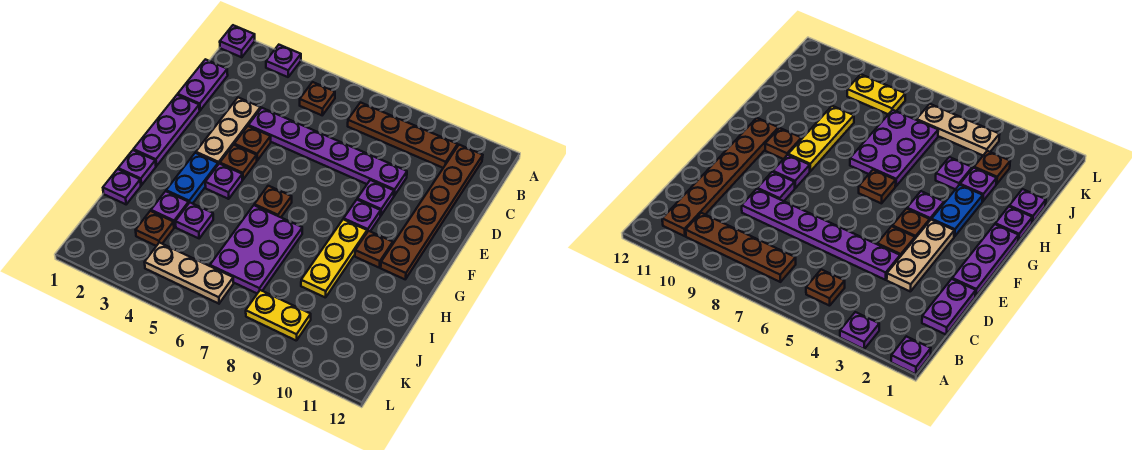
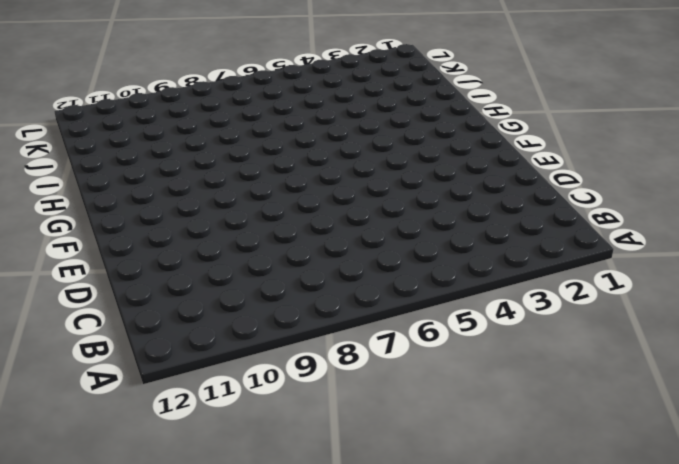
none -> purple plate A1 level 1
none -> purple plate A3 level 1
none -> brown plate B5 level 1

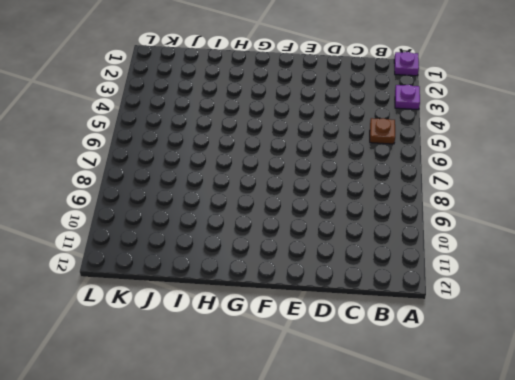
none -> brown plate B7:B10 level 1
none -> brown plate B11:G11 level 1
none -> purple plate C1:D1 level 1

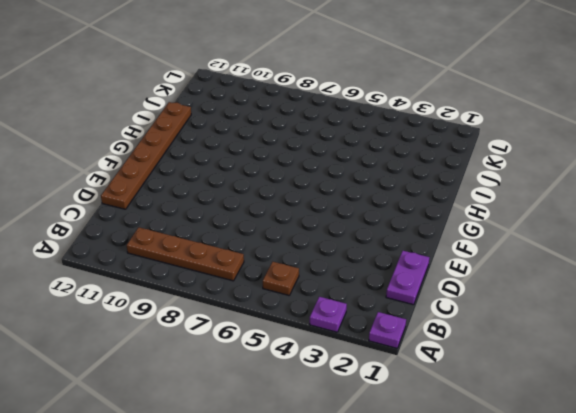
brown plate D12:I12 level 1 -> brown plate B11:G11 level 1
none -> tan plate D3:F3 level 1
none -> purple plate D4:D9 level 1
none -> purple plate E1:G1 level 1

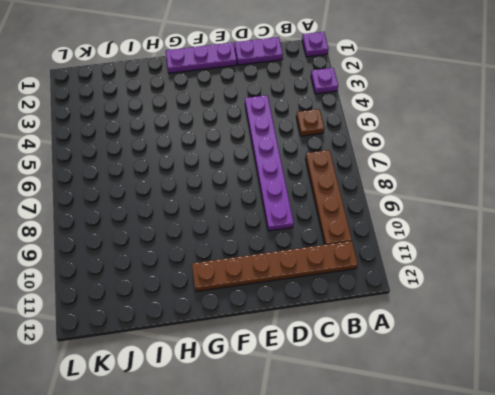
none -> tan plate D3:F3 level 1
none -> brown plate E4 level 1
none -> purple plate E9 level 1

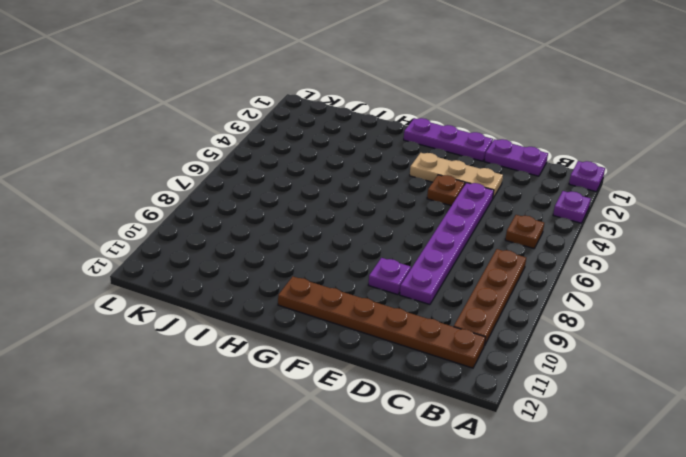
none -> brown plate F4 level 1
none -> purple plate F9 level 1
none -> blue plate G3:H3 level 1

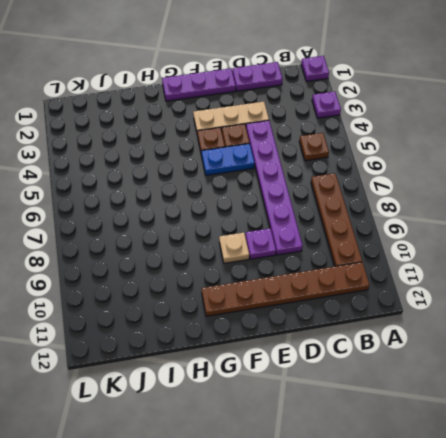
blue plate E5:F5 level 1 -> blue plate G3:H3 level 1
tan plate F9 level 1 -> purple plate F9 level 1
none -> purple plate G4 level 1
none -> brown plate G6 level 1
none -> yellow plate G9:I9 level 1

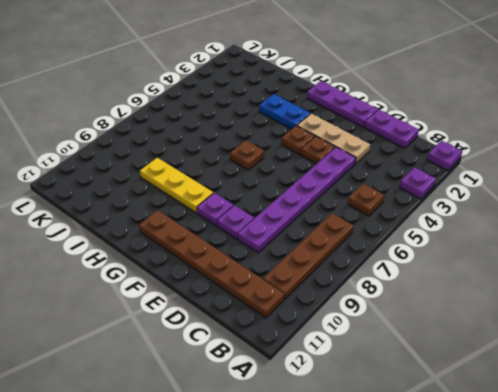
none -> purple plate G4 level 1
none -> brown plate G10 level 1
none -> purple plate H1 level 1

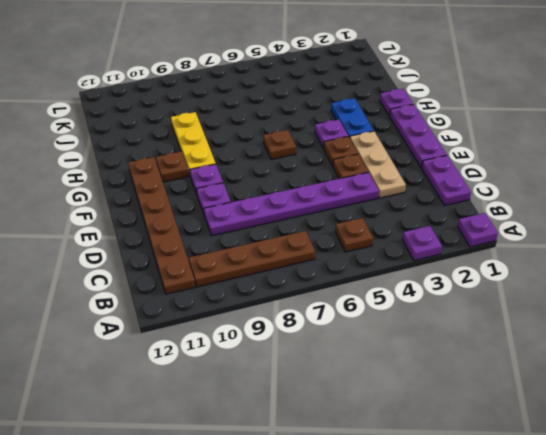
none -> purple plate H6:J7 level 1
none -> purple plate I1 level 1
none -> purple plate I3 level 1

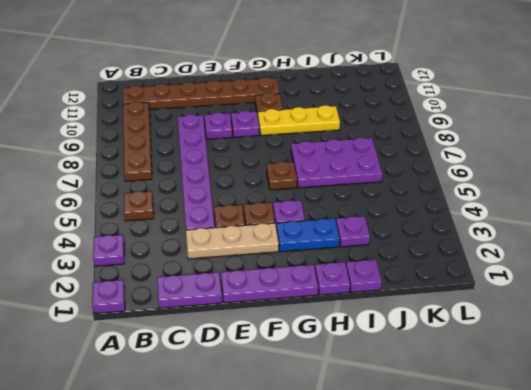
none -> purple plate I4 level 1
none -> brown plate J3 level 1
none -> tan plate K4:K6 level 1

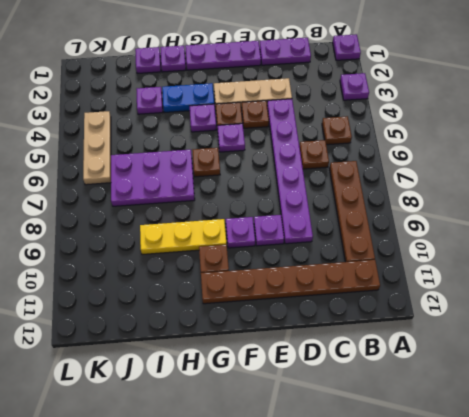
brown plate C6 level 1 -> brown plate J3 level 1
purple plate F5 level 1 -> purple plate I4 level 1
none -> yellow plate K8:K9 level 1

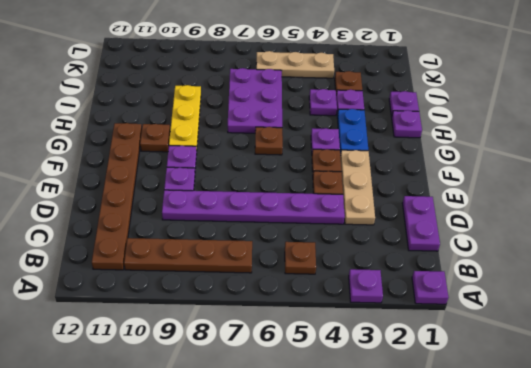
none -> purple plate E1:G1 level 1
none -> yellow plate K8:K9 level 1

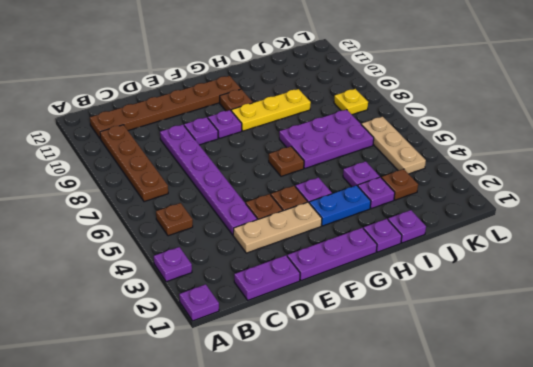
yellow plate K8 level 1 -> yellow plate K8:K9 level 1

